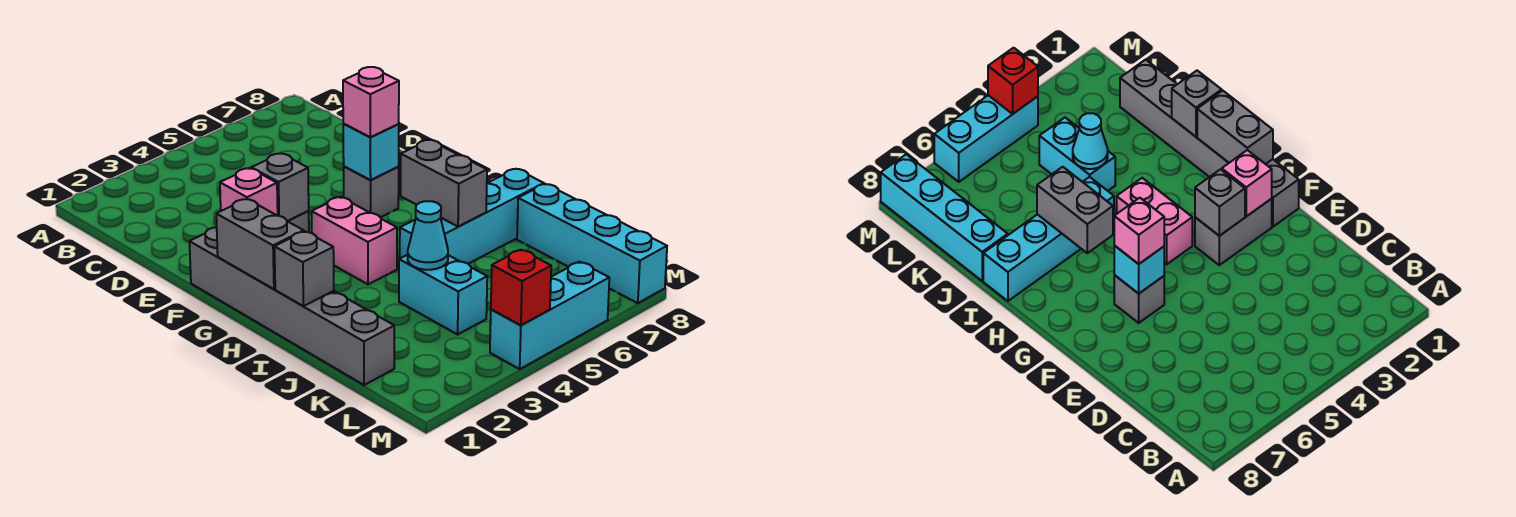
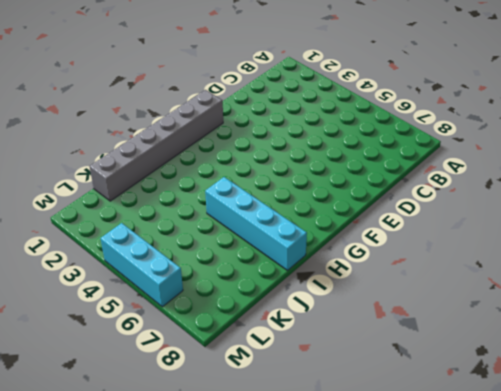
none -> grey brick F2:F3 level 1
none -> grey brick F6 level 1
none -> pink brick G4:H4 level 1

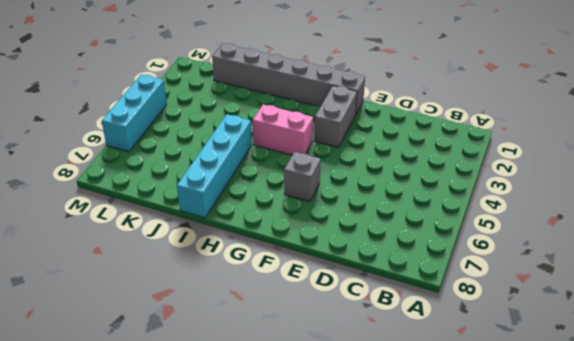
none -> cyan brick J4:K4 level 1
none -> cyan brick J8:M8 level 1
none -> pink brick F2 level 2

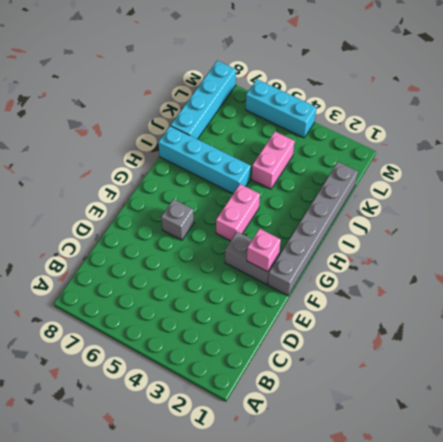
pink brick J4:K4 level 1 -> cyan brick J4:K4 level 1
none -> grey brick F3 level 2
none -> cyan brick F6 level 2
none -> grey brick G1:H1 level 2

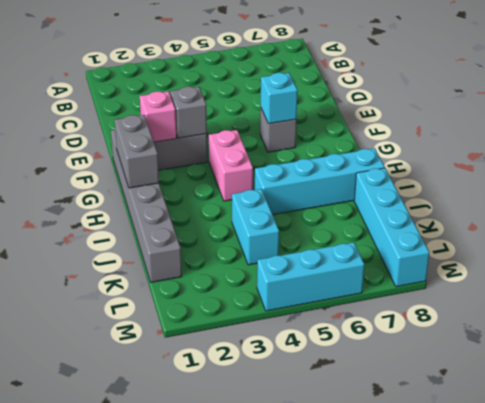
none -> grey brick H6:I6 level 2
none -> grey brick I1 level 2
none -> cyan cone J4 level 2

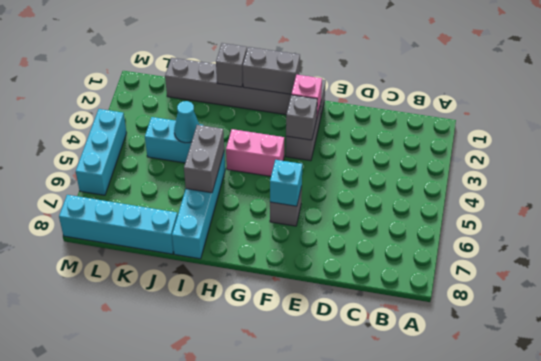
grey brick I5:I6 level 2 -> grey brick H6:I6 level 2
none -> red brick M4 level 2
none -> pink brick F6 level 3

